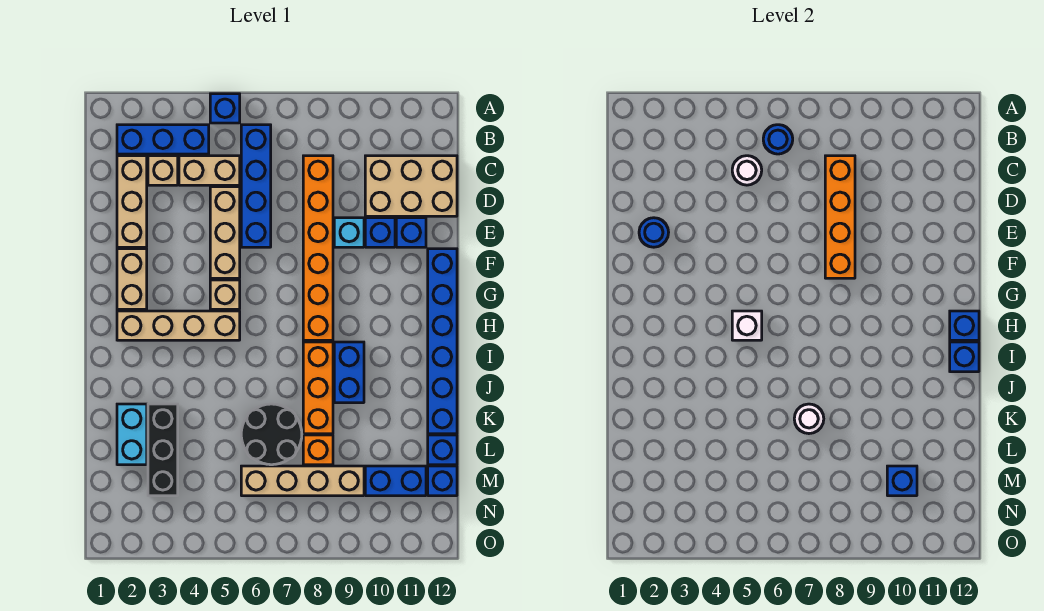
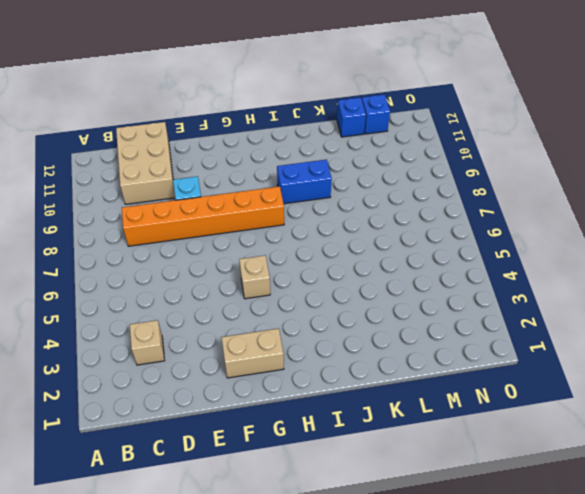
none -> blue brick A5 level 1
none -> blue brick B2:B4 level 1
none -> blue brick B6:E6 level 1
none -> tan brick C2:E2 level 1

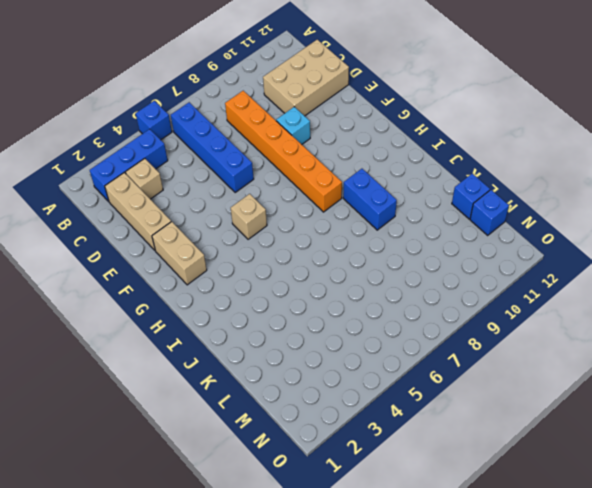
none -> tan brick C4:C5 level 1
none -> tan brick D5:F5 level 1
none -> blue brick E10 level 1
none -> blue brick E11 level 1

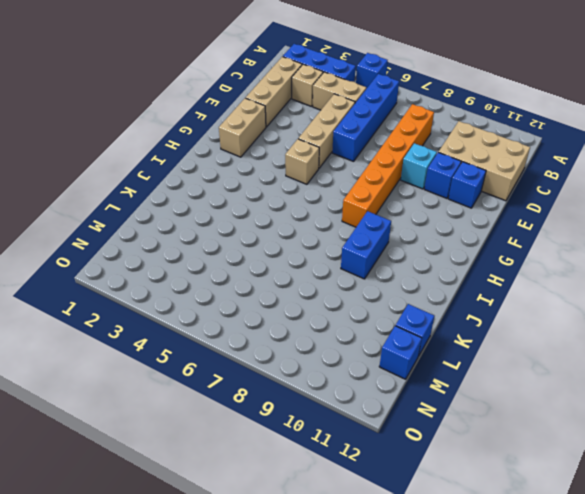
none -> blue brick F12:K12 level 1
none -> tan brick H2:H5 level 1
none -> orange brick I8:K8 level 1
none -> cyan brick K2:L2 level 1

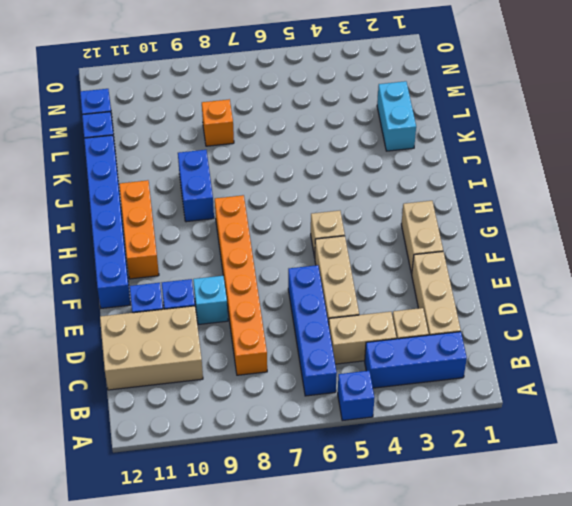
orange brick G11:I11 level 1 -> orange brick I8:K8 level 1
none -> tan brick H2:H5 level 1
none -> black brick K3:M3 level 1
none -> black round brick K6:L7 level 1
none -> tan brick M6:M9 level 1

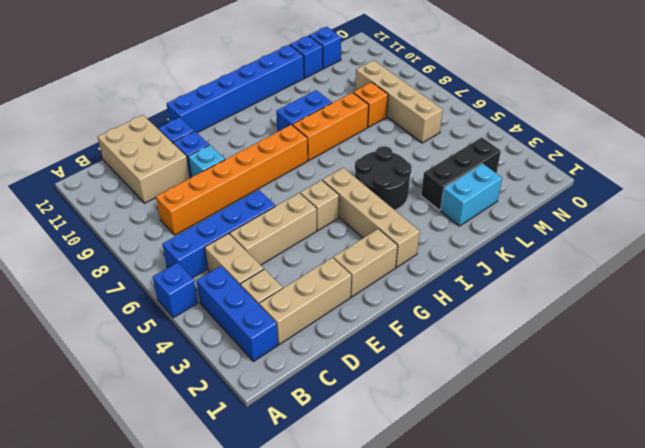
black round brick I4:J5 level 1 -> black round brick K6:L7 level 1
none -> blue brick M10:M11 level 1
none -> blue round brick B6 level 2
none -> white round brick C5 level 2
none -> orange brick C8:F8 level 2

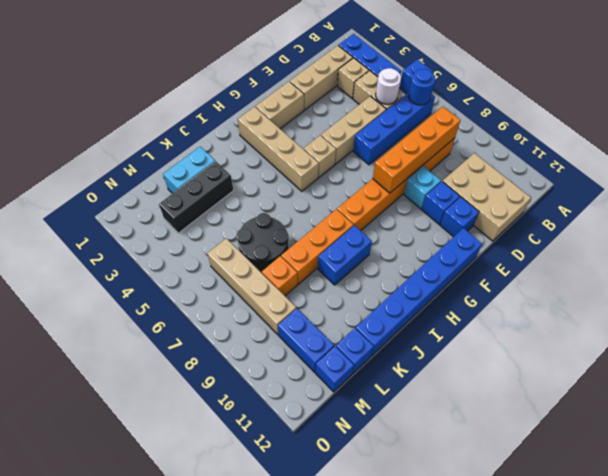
none -> blue round brick E2 level 2
none -> white brick H5 level 2
none -> blue brick H12 level 2
none -> blue brick I12 level 2

